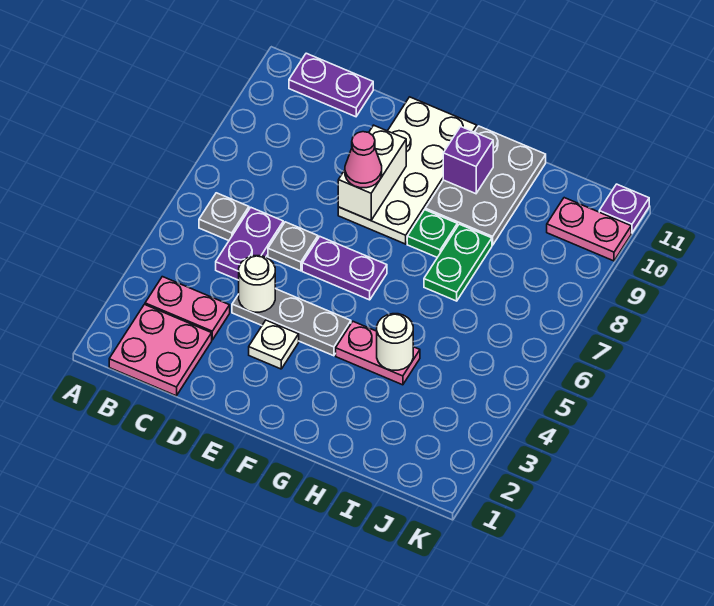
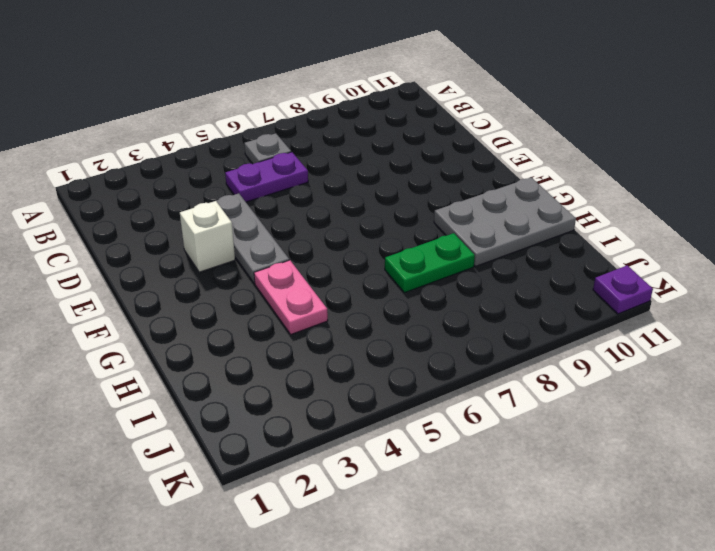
white brick E3 level 1 -> white plate E3 level 1
none -> pink plate B1:C2 level 1
none -> pink plate B3:C3 level 1
none -> purple plate B11:C11 level 1

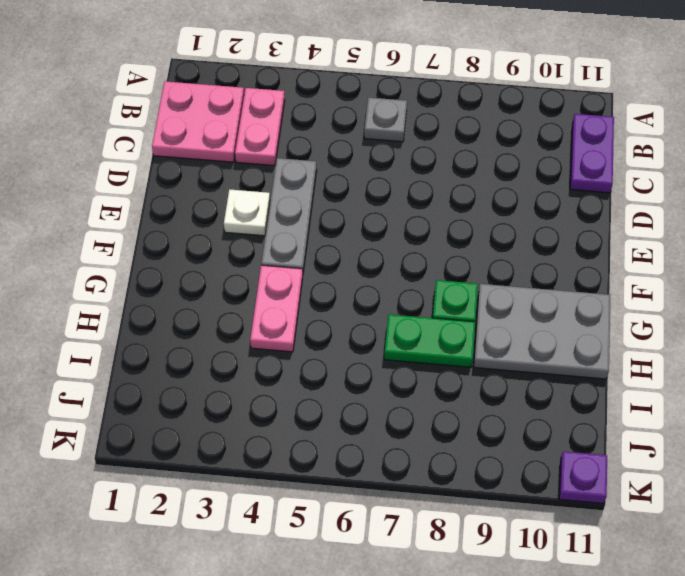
none -> purple plate C5:C6 level 1
none -> grey plate D6 level 1
none -> purple plate E6:F6 level 1

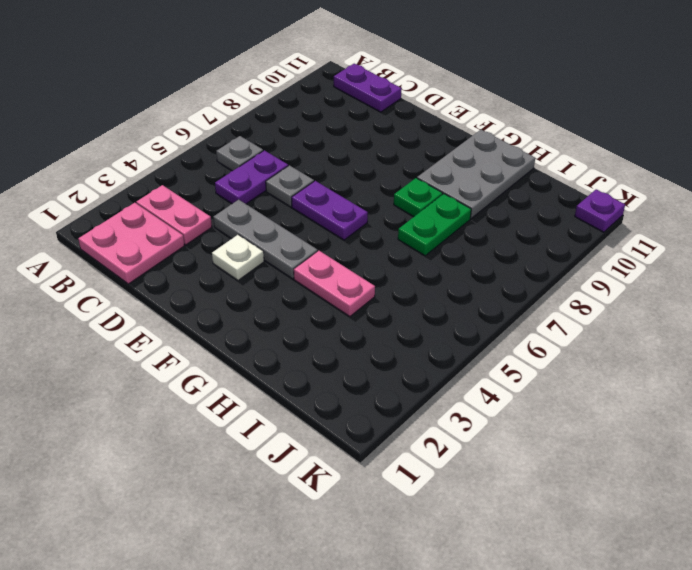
none -> white plate E8:F11 level 1
none -> pink plate J10:K10 level 1
none -> white round brick D4 level 2

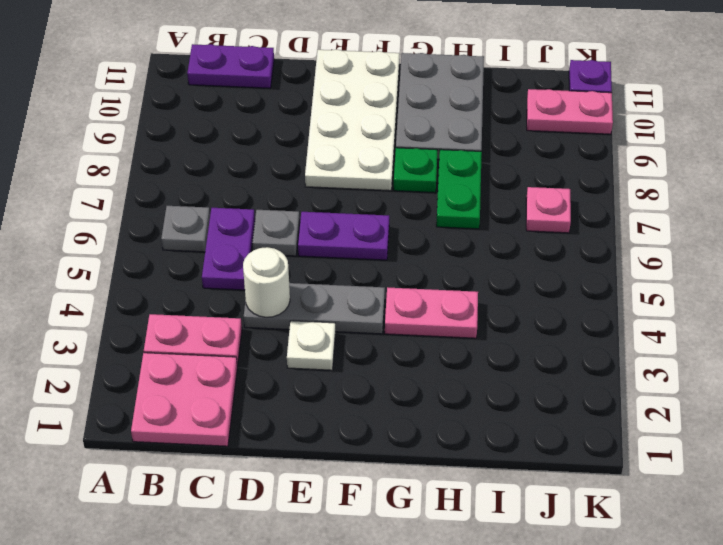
pink plate J7 level 1 -> none
none -> white brick E8:E9 level 2
none -> purple brick G10 level 2
none -> white round brick H4 level 2

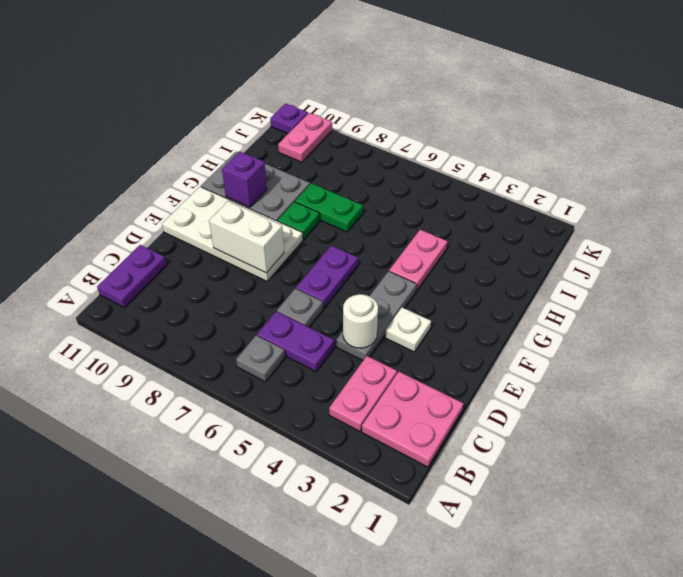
none -> white round brick H4 level 2
none -> pink cone E8 level 3

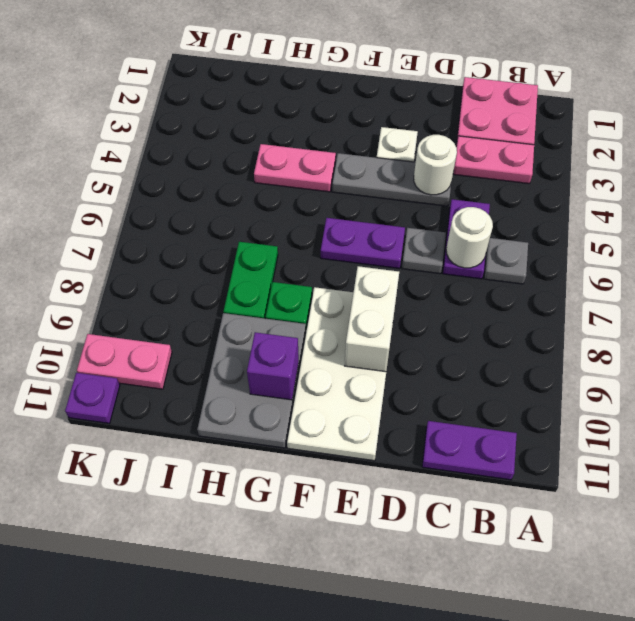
white round brick C6 level 2 -> white round brick H4 level 2
none -> pink cone E8 level 3

